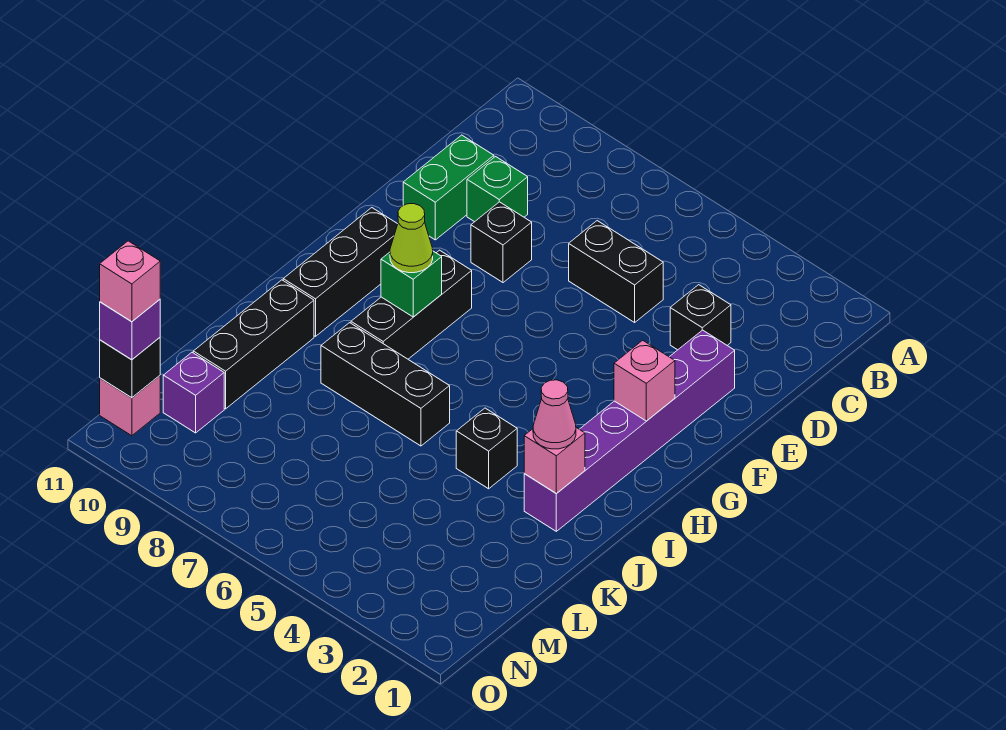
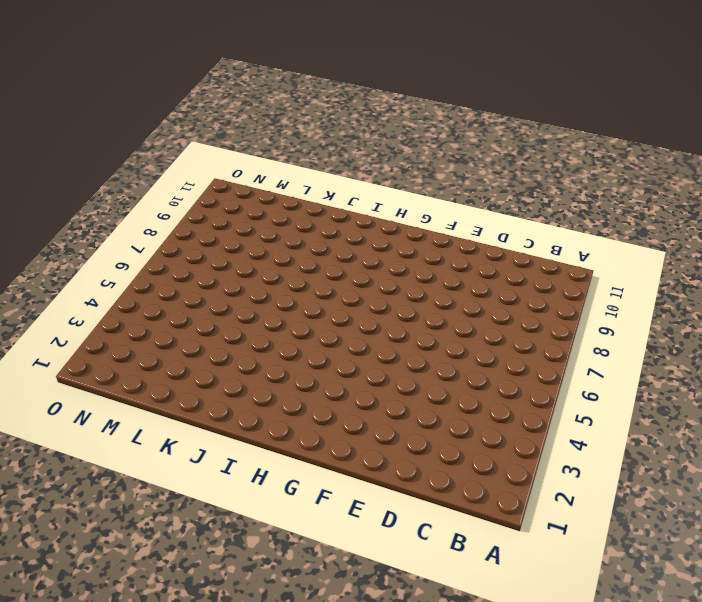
none -> black brick D3 level 1
none -> black brick D5:D6 level 1
none -> green brick D9 level 1

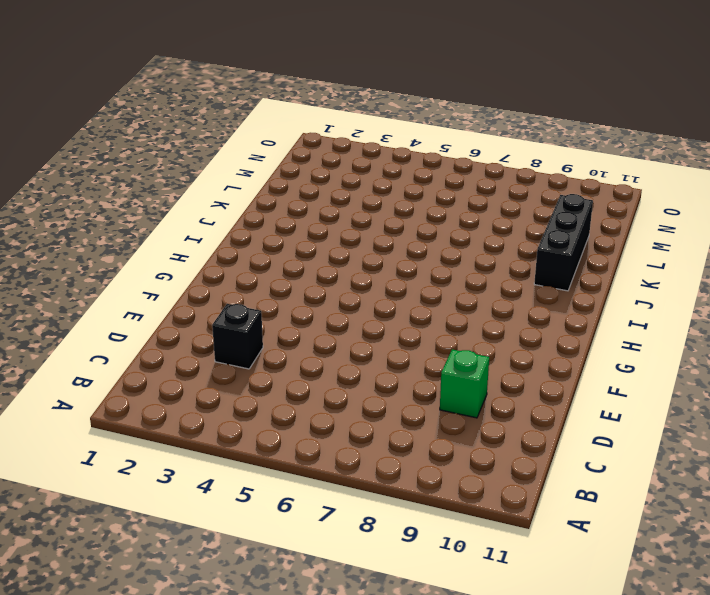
none -> black brick D5:D6 level 1
none -> green brick D10:E10 level 1
none -> purple brick E2:J2 level 1

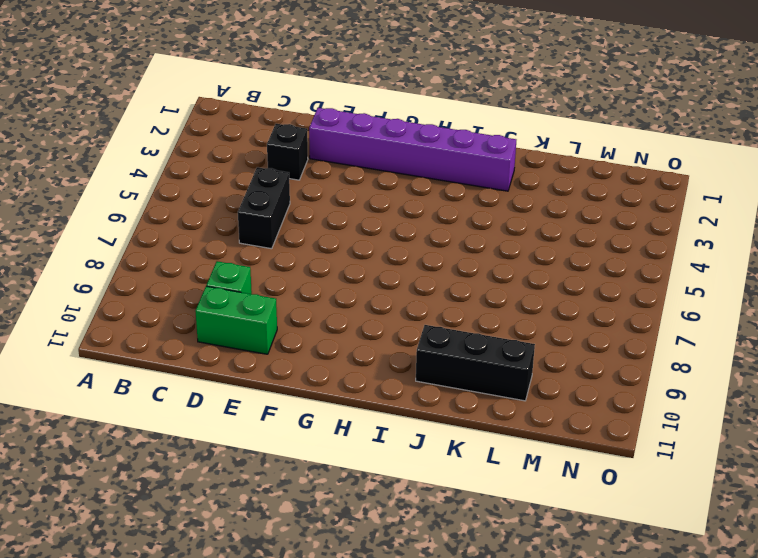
none -> black brick E8 level 1
none -> black brick G8:I8 level 1
none -> black brick G10:I10 level 1

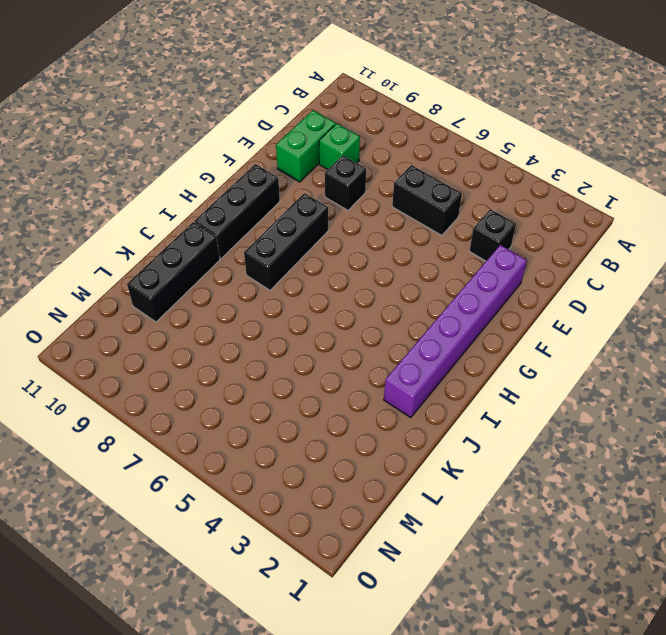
none -> black brick J4 level 1
none -> black brick J6:J8 level 1
none -> purple brick M10 level 1

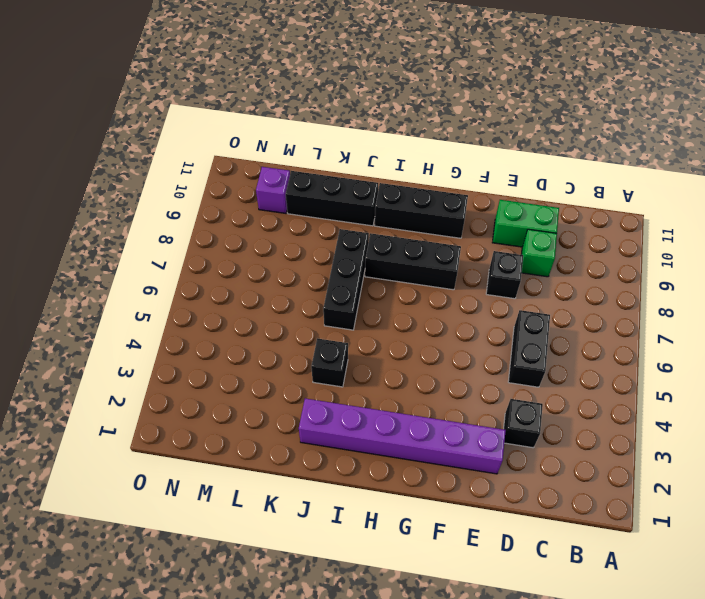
none -> pink brick N11 level 1
none -> pink brick G2 level 2
none -> green brick H8 level 2

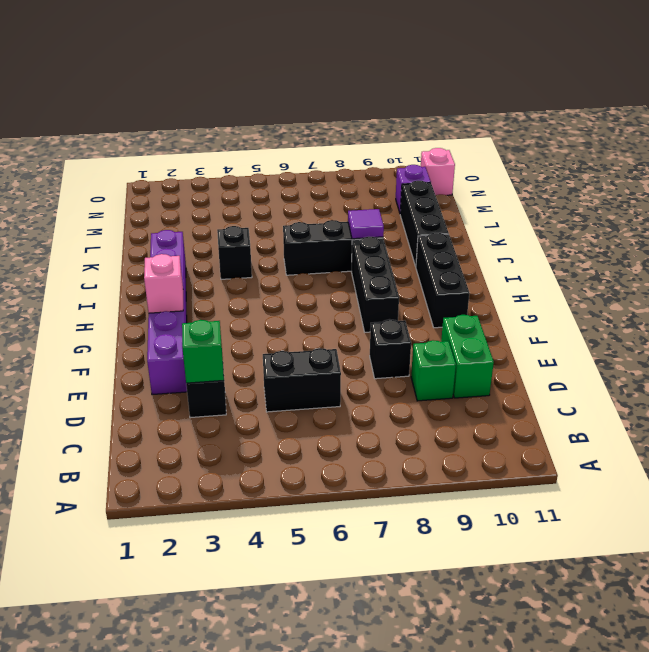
green brick D3 level 2 -> green brick H8 level 2
purple tile J8 level 2 -> none
none -> pink brick J2 level 2
none -> black brick N11 level 2
none -> lime cone H8 level 3

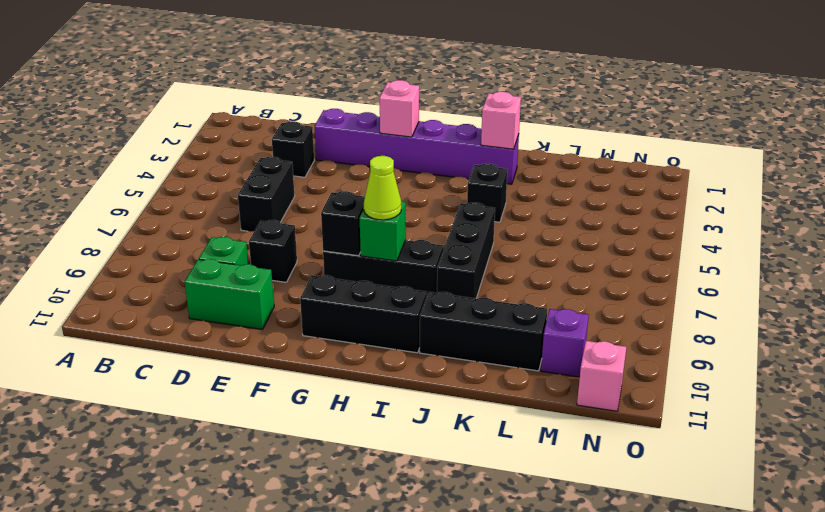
black brick G8 level 2 -> black brick N11 level 2
none -> pink cone J2 level 3
none -> purple brick N11 level 3
none -> pink brick N11 level 4

